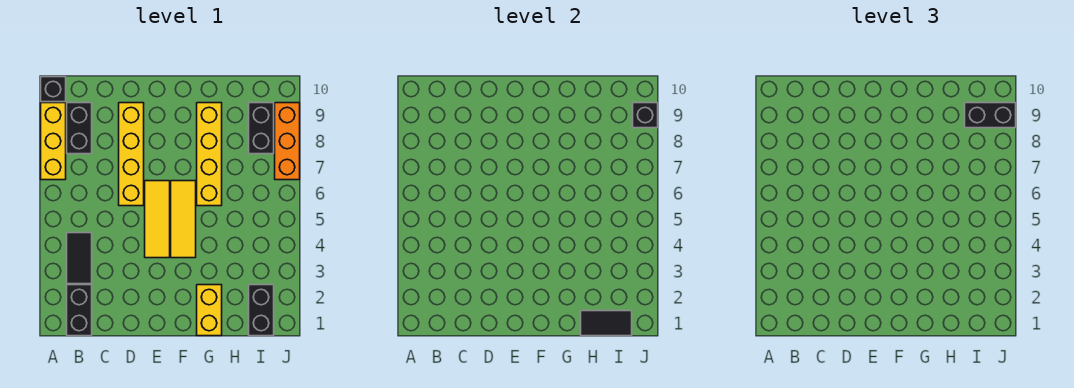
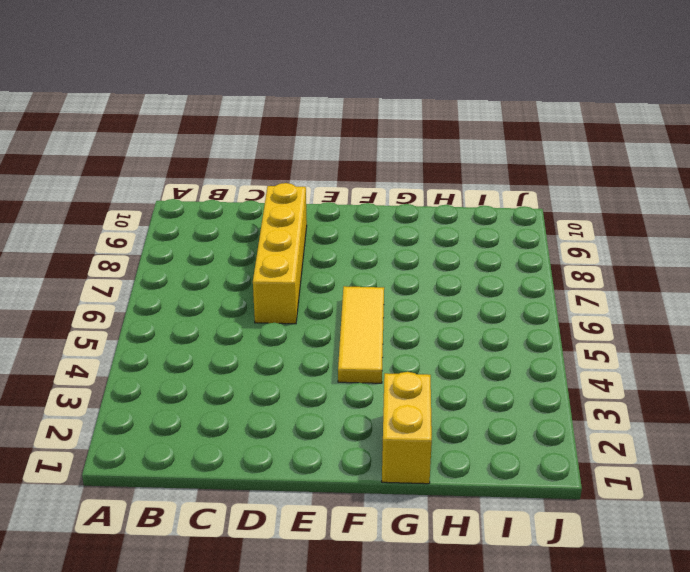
none -> yellow brick A7:A9 level 1
none -> black brick A10 level 1
none -> black brick B1:B2 level 1

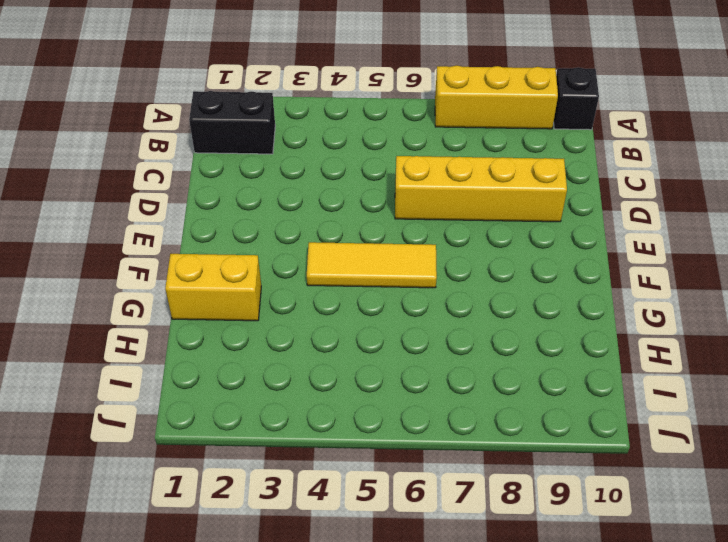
none -> black tile B3:B4 level 1
none -> black brick B8:B9 level 1
none -> yellow tile E4:E6 level 1

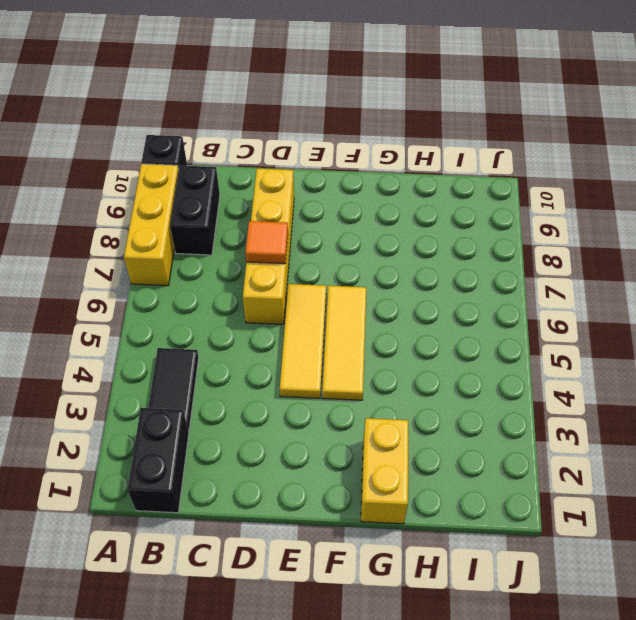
orange tile D7 level 2 -> none
none -> yellow brick G6:G9 level 1
none -> black brick I1:I2 level 1
none -> black brick I8:I9 level 1

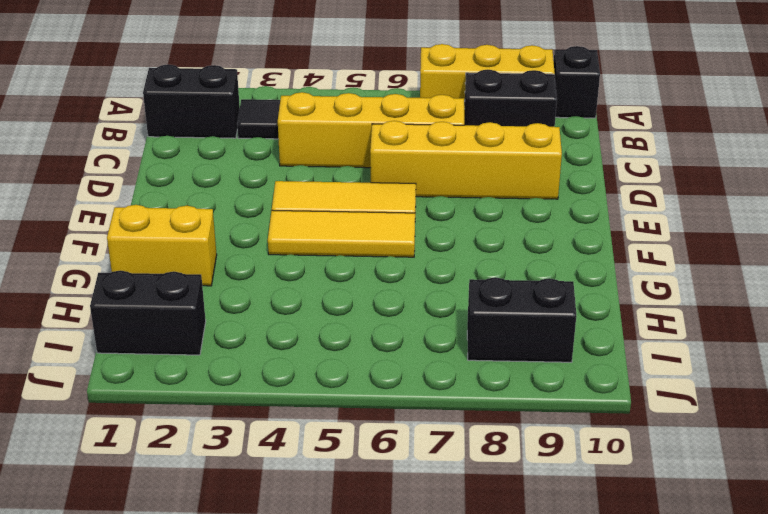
yellow brick C4:C7 level 1 -> yellow brick G6:G9 level 1
none -> orange brick J7:J9 level 1
none -> black tile H1:I1 level 2
none -> black brick J9 level 2

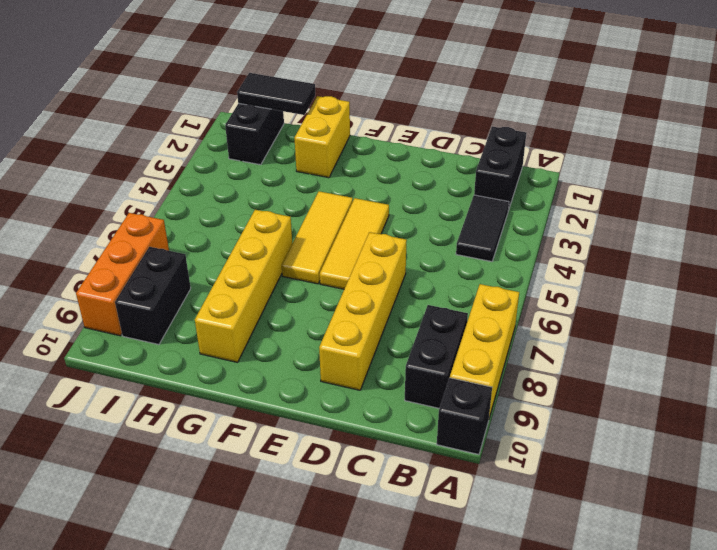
none -> black brick J9 level 2
none -> black brick I9:J9 level 3

